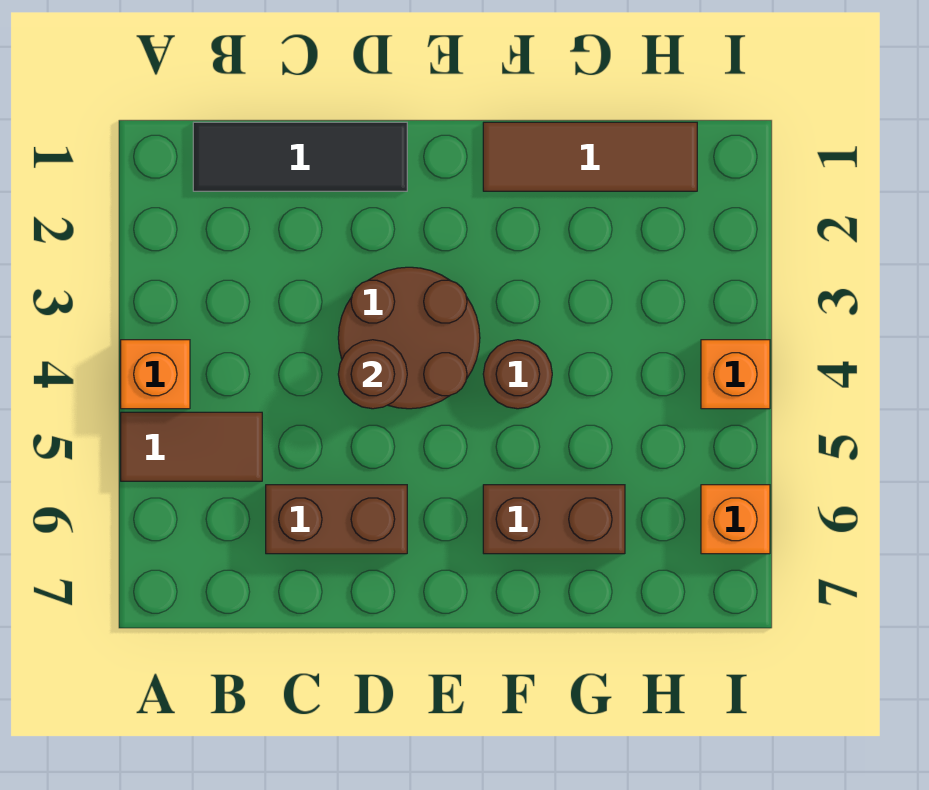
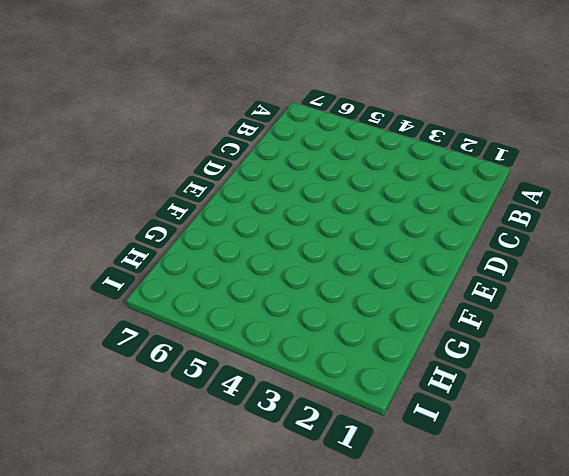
none -> orange brick A4 level 1
none -> brown tile A5:B5 level 1

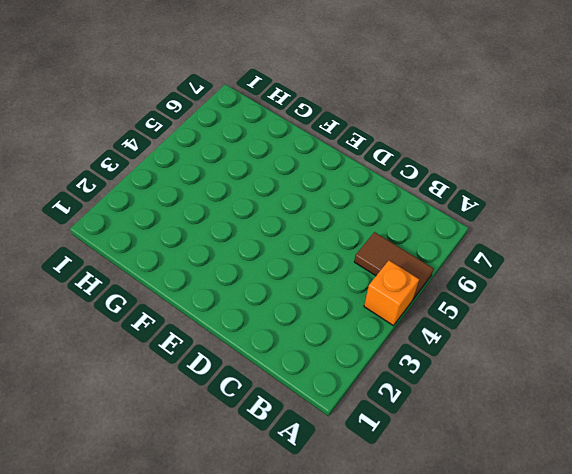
none -> black tile B1:D1 level 1
none -> brown brick C6:D6 level 1

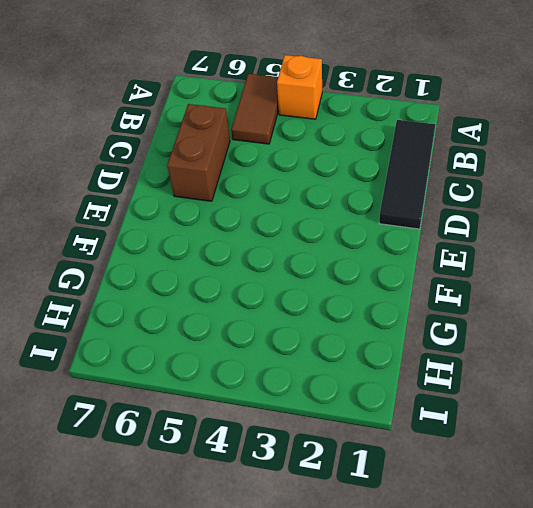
none -> brown round brick D3:E4 level 1
none -> brown tile F1:H1 level 1

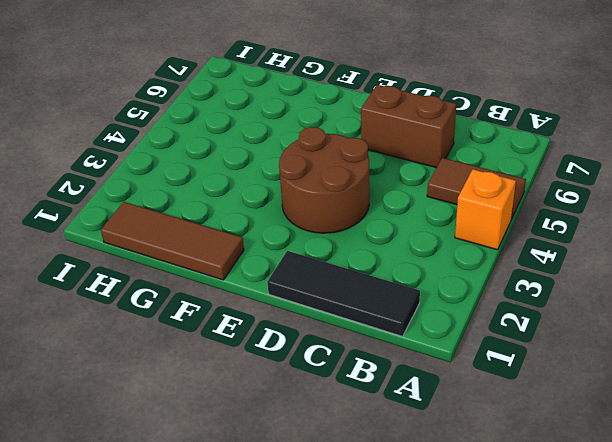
none -> brown round brick F4 level 1
none -> brown brick F6:G6 level 1

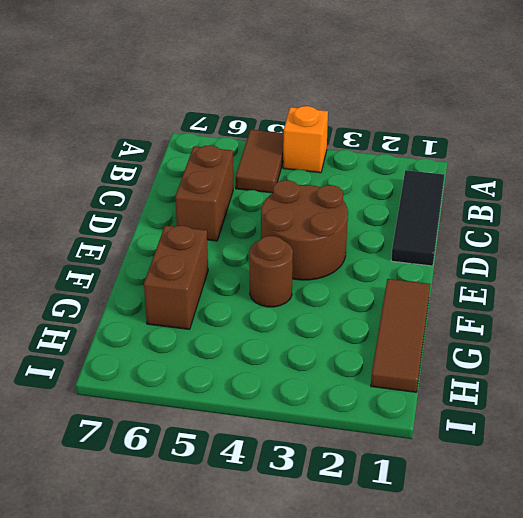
none -> orange brick I4 level 1
none -> orange brick I6 level 1

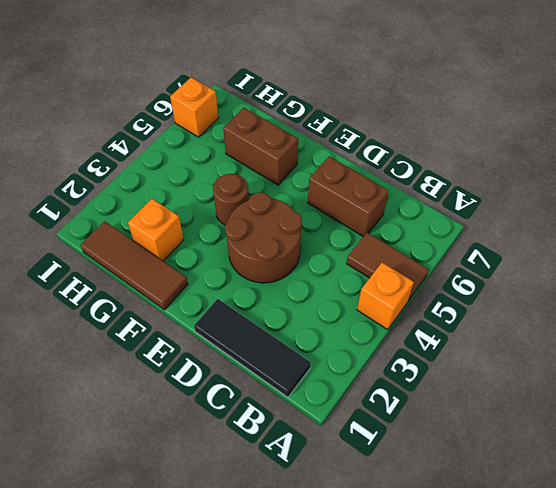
orange brick G2 level 1 -> orange brick I4 level 1
none -> brown round brick D4 level 2

